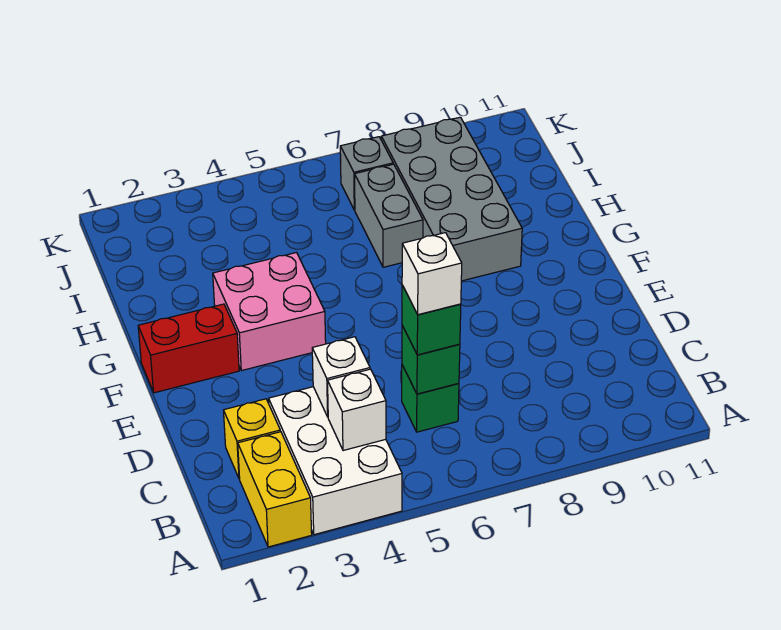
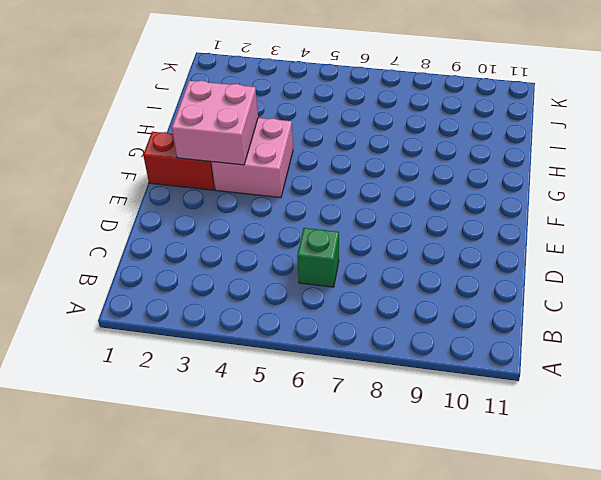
pink brick F2:G3 level 2 -> none
none -> yellow brick A2:B2 level 1
none -> white brick A3:C4 level 1
none -> yellow brick C2 level 1

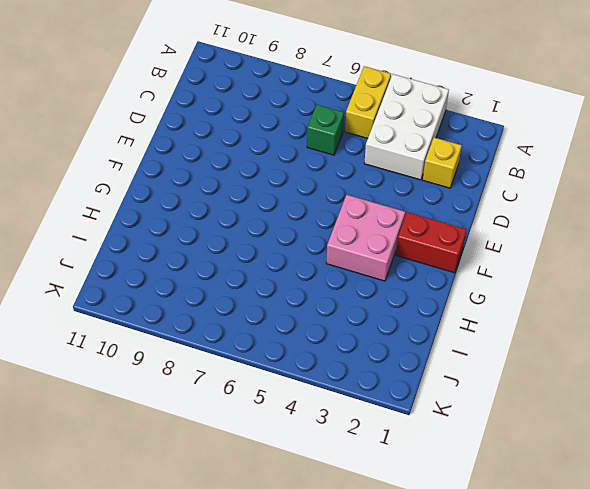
yellow brick A5:B5 level 1 -> yellow brick A2:B2 level 1
none -> grey brick G8:J9 level 1
none -> grey brick H7:I7 level 1
none -> grey brick J7 level 1

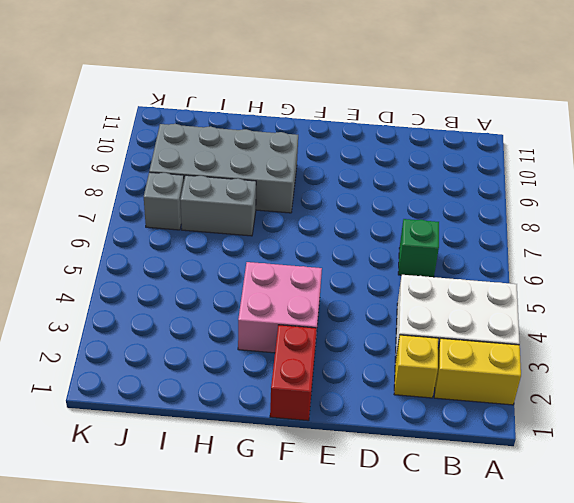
none -> white brick B4 level 2
none -> white brick C4 level 2
none -> green brick C6 level 2

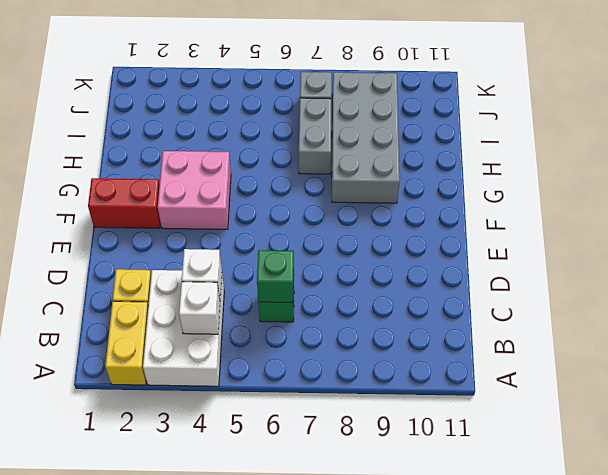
none -> green brick C6 level 3
none -> white brick C6 level 4

